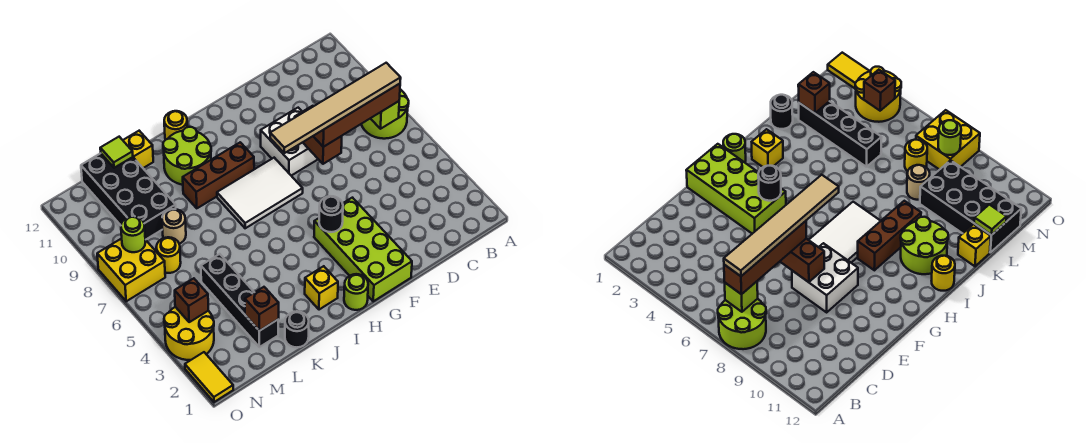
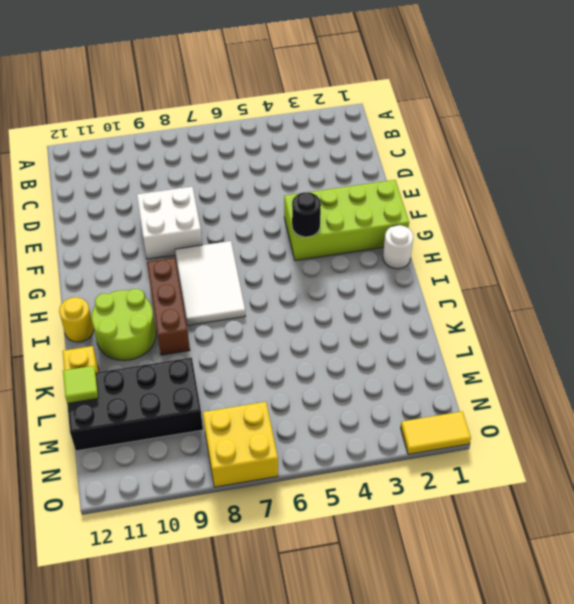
white round brick H1 level 1 -> lime round brick H1 level 1
none -> lime round brick A7:B8 level 1
none -> yellow brick I2 level 1
none -> black round brick K1 level 1

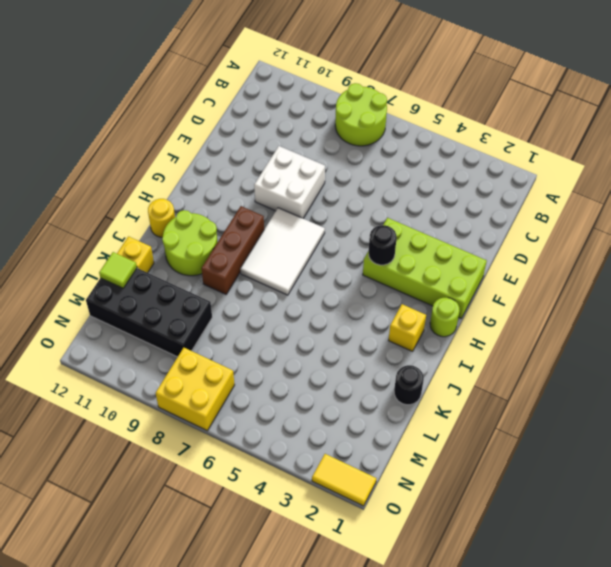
none -> black brick L2:L5 level 1
none -> tan round brick L8 level 1
none -> yellow round brick M7 level 1

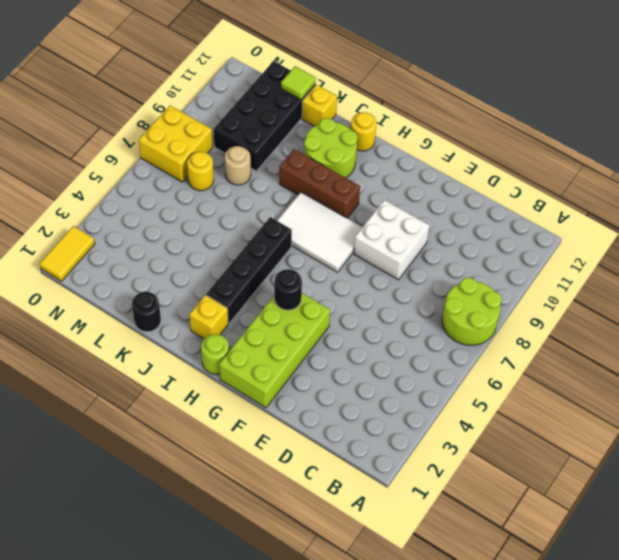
black brick I3:I6 level 1 -> black brick L2:L5 level 1
none -> yellow round brick N3:O4 level 1
none -> lime brick B7 level 2
none -> brown brick E7:E8 level 2

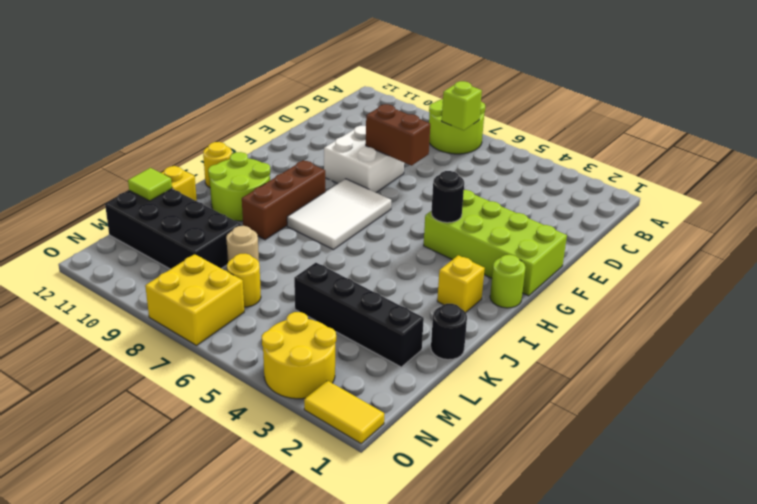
none -> brown brick L2 level 2
none -> brown brick N4 level 2
none -> lime round brick N8 level 2

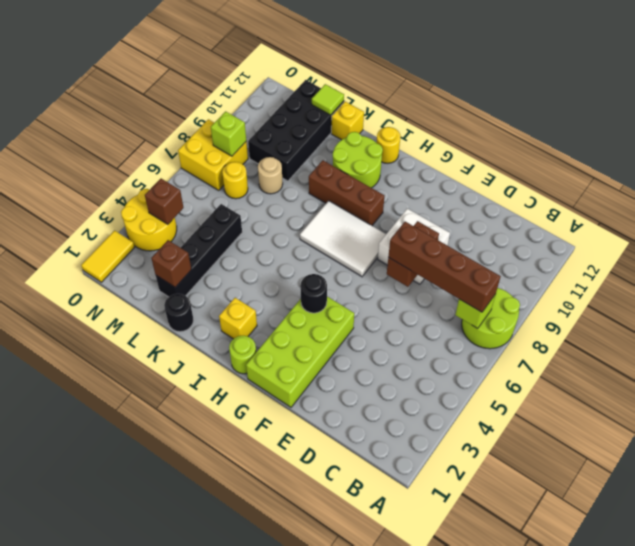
lime brick N8 level 2 -> lime round brick N8 level 2
none -> tan tile B7:G7 level 4

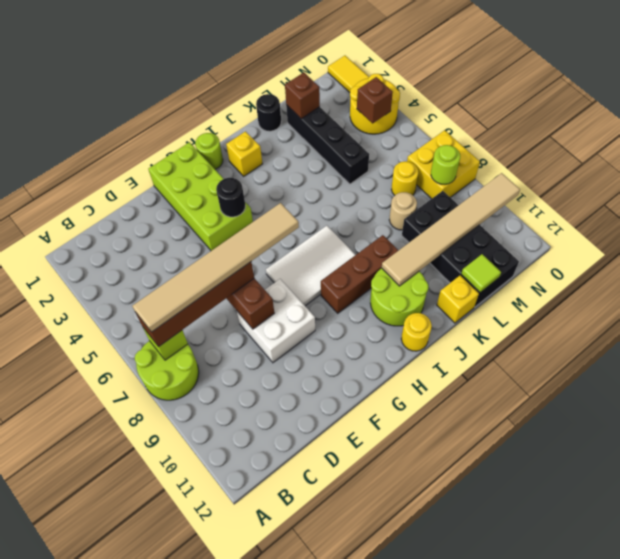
tan tile J10:O10 level 2 -> none

